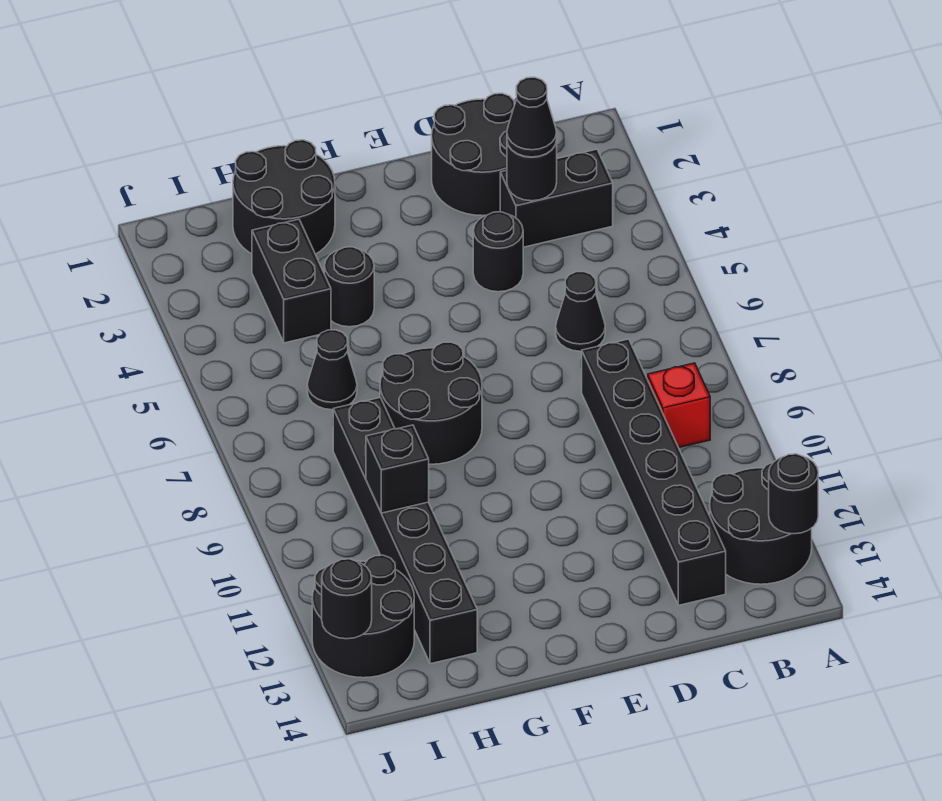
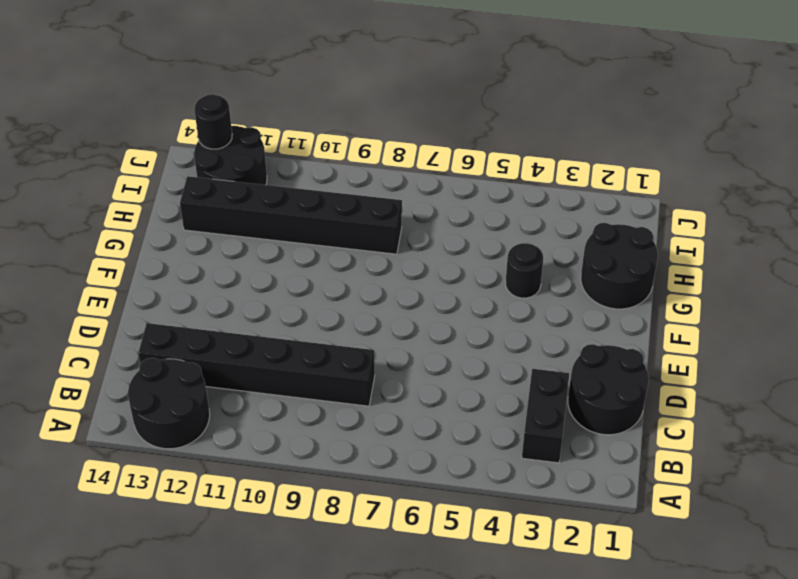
none -> red brick B9 level 1
none -> black cone C6 level 1
none -> black round brick D4 level 1

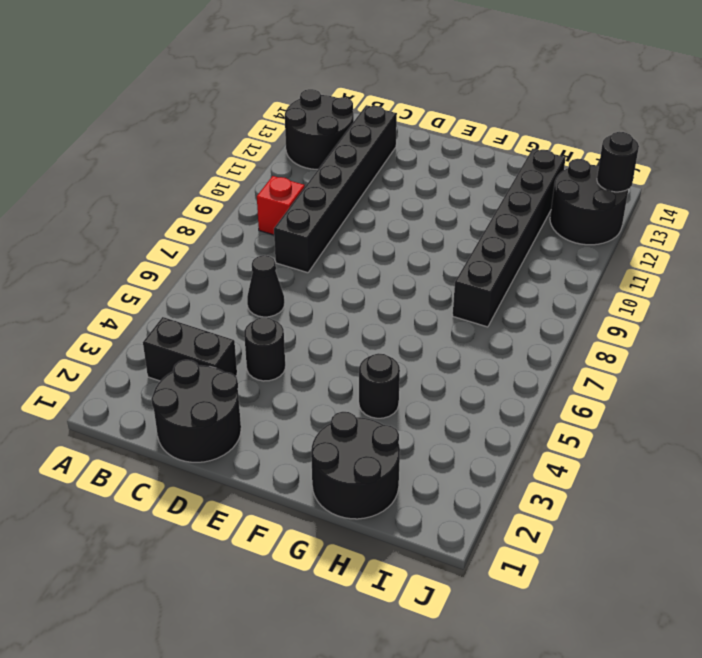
none -> black round brick F7:G8 level 1
none -> black brick H3:H4 level 1
none -> black cone H6 level 1

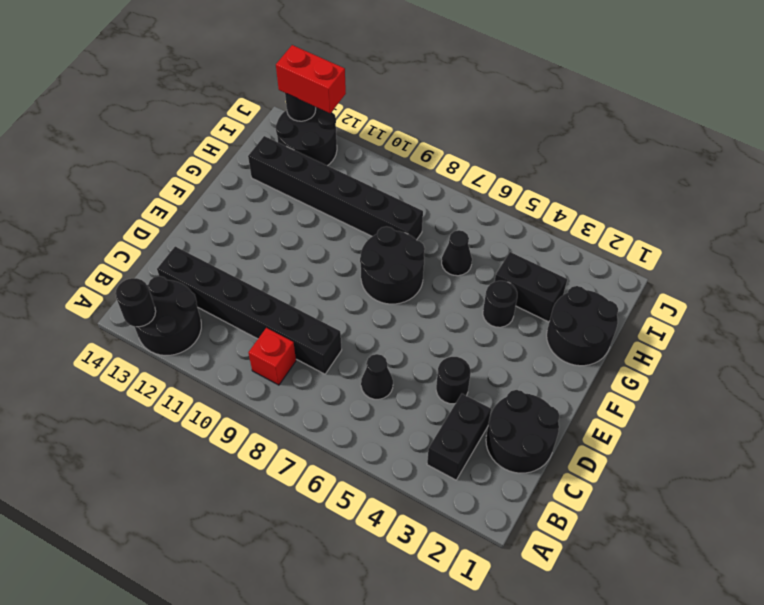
red brick J12:J13 level 3 -> none
none -> black round brick C3 level 2
none -> black brick H10 level 2
none -> black cone C3 level 3

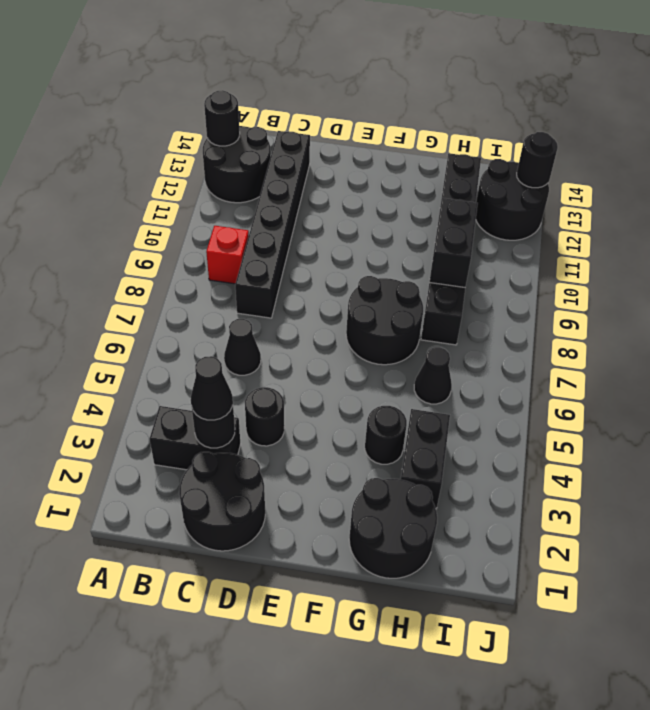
black brick H9:H10 level 2 -> black brick H10 level 2

